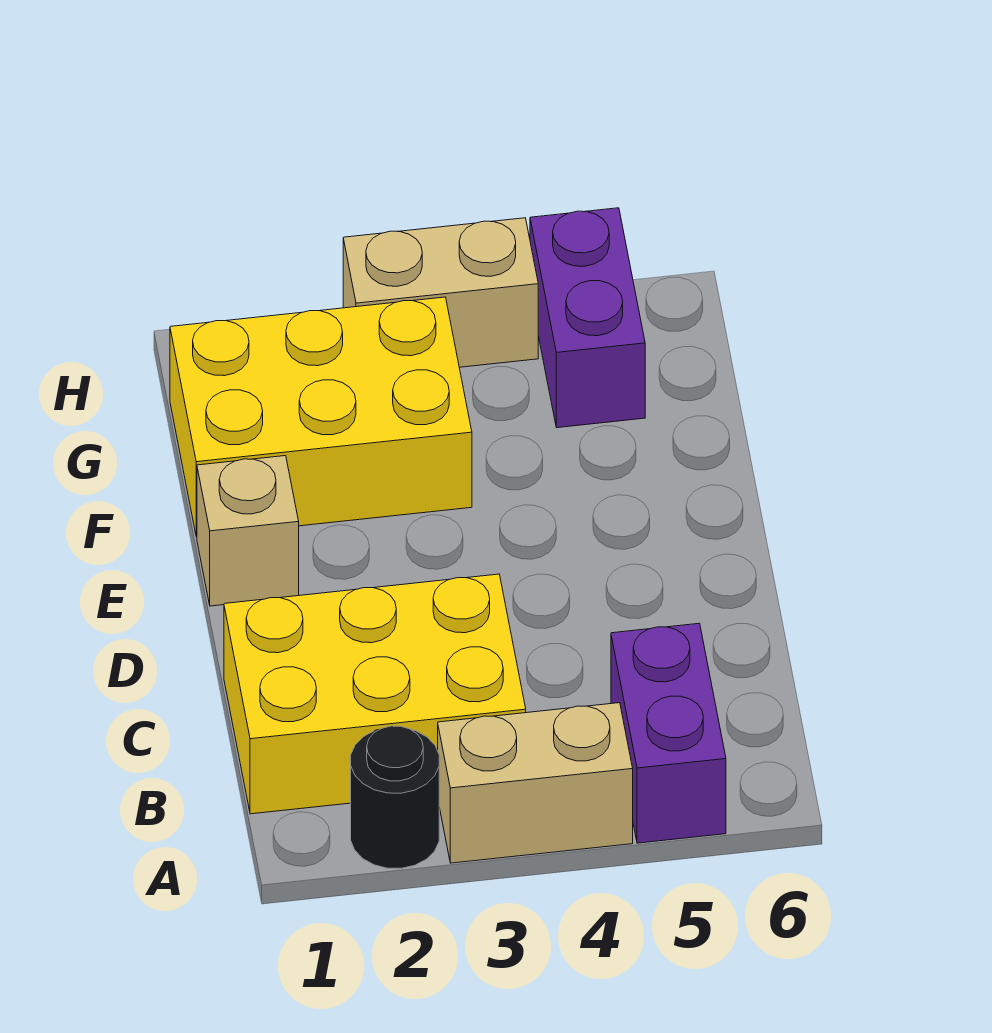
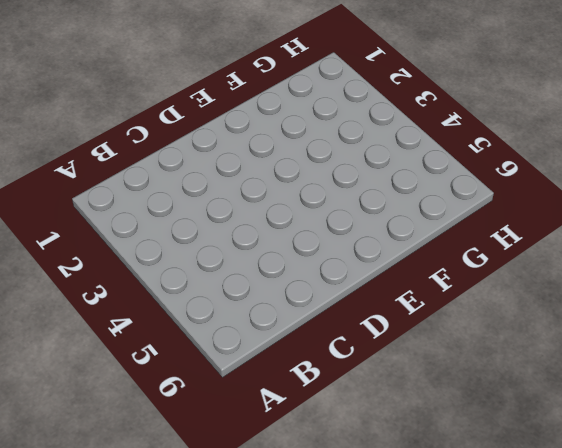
none -> black round brick A2 level 1
none -> tan brick A3:A4 level 1

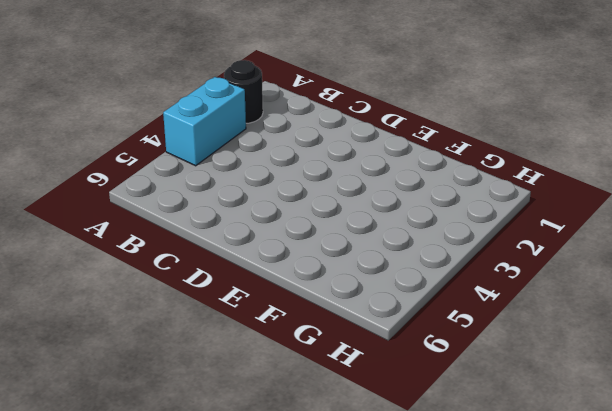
cyan brick A3:A4 level 1 -> tan brick A3:A4 level 1
none -> purple brick A5:B5 level 1
none -> yellow brick B1:C3 level 1

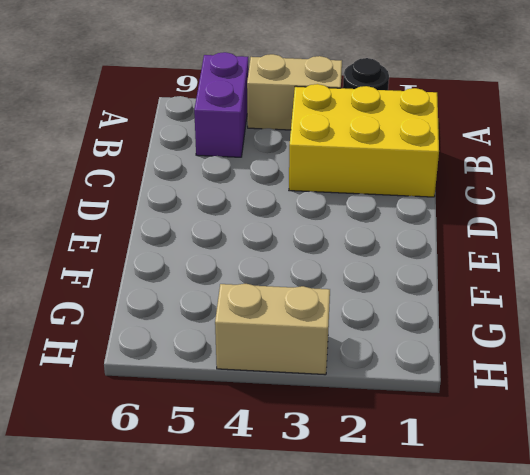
none -> tan brick E1 level 1
none -> yellow brick F1:G3 level 1

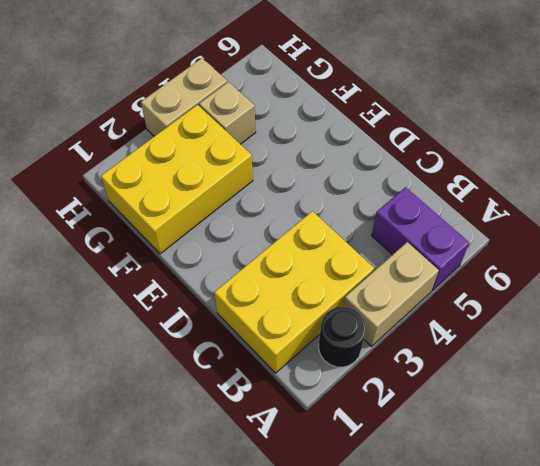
tan brick G4 level 1 -> tan brick E1 level 1
none -> purple brick G5:H5 level 1

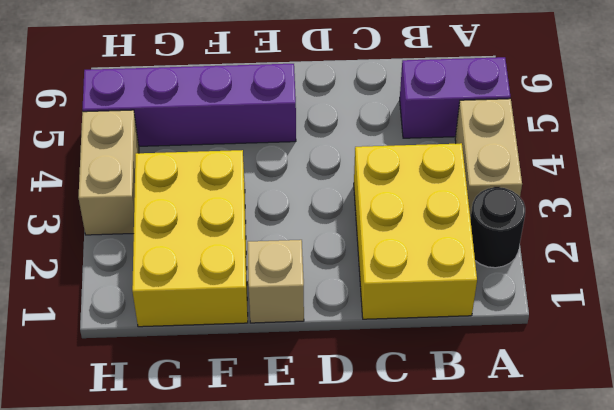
purple brick E5:H5 level 1 -> purple brick G5:H5 level 1

